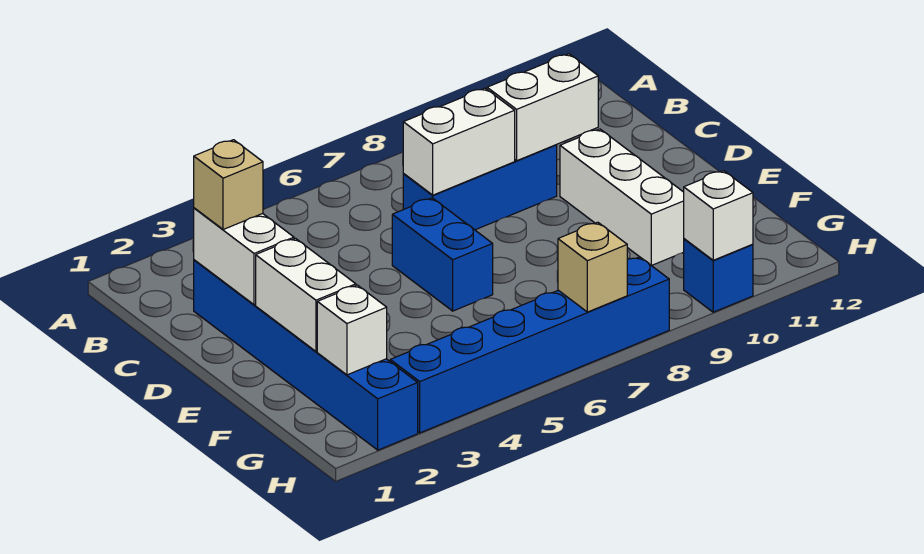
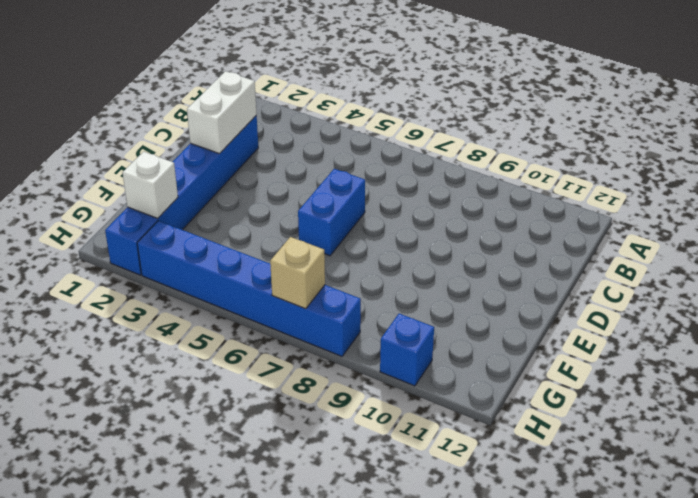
none -> blue brick C7:C9 level 1
none -> white brick D10:F10 level 1
none -> white brick C7:C8 level 2

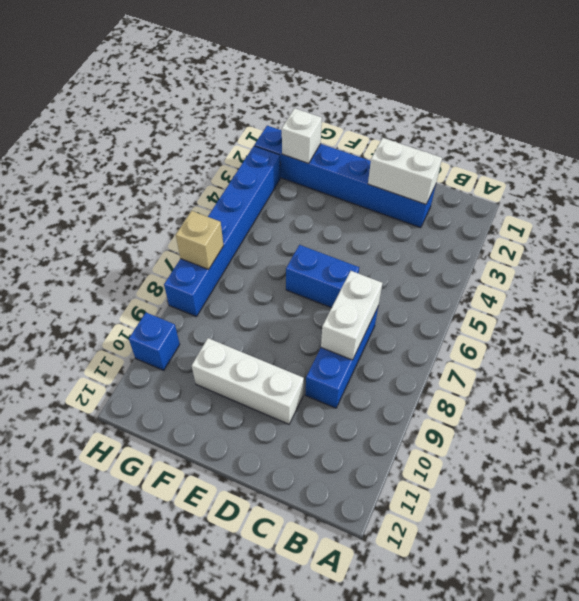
none -> white brick C9:C10 level 2
none -> white brick E2:F2 level 2
none -> white brick H10 level 2

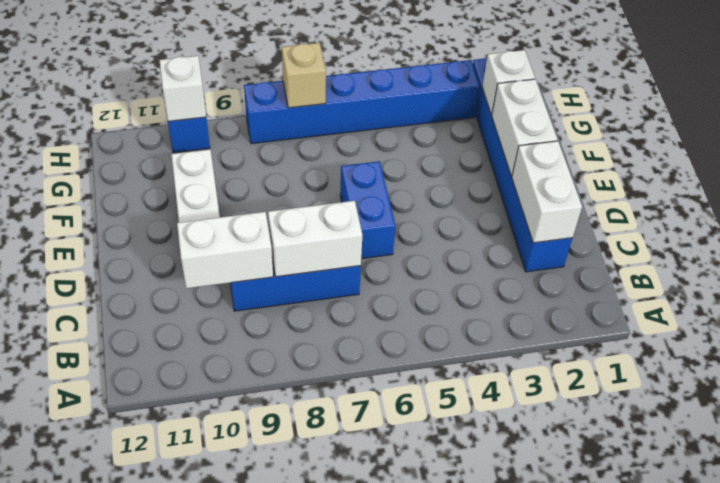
none -> tan brick C2 level 3

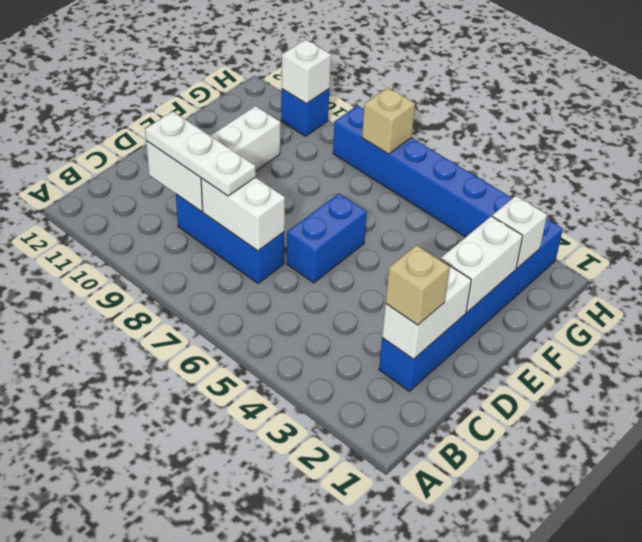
white plate C8:C10 level 3 -> none

